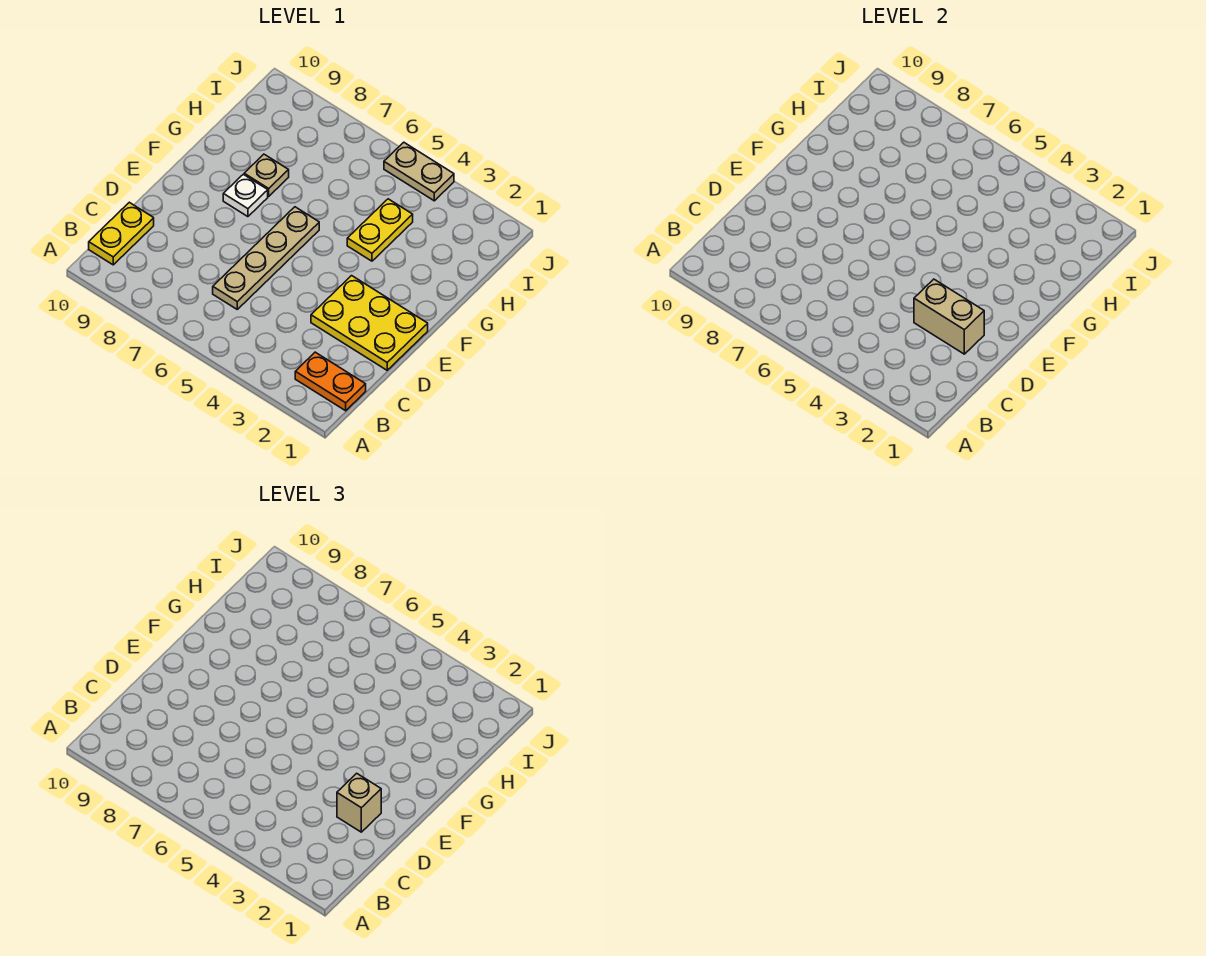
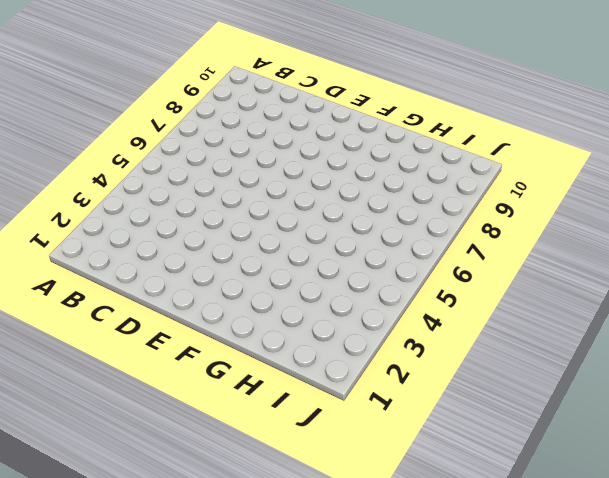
none -> orange plate B1:B2 level 1
none -> yellow plate B10:C10 level 1

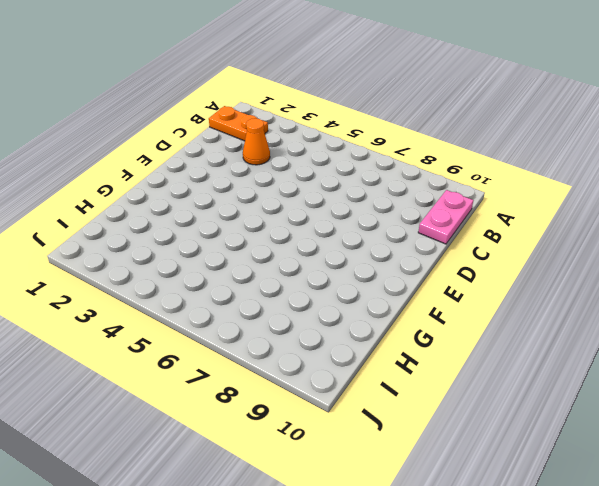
pink plate B10:C10 level 1 -> yellow plate B10:C10 level 1
orange cone C3 level 1 -> none
none -> tan plate C6:F6 level 1
none -> yellow plate D1:E3 level 1

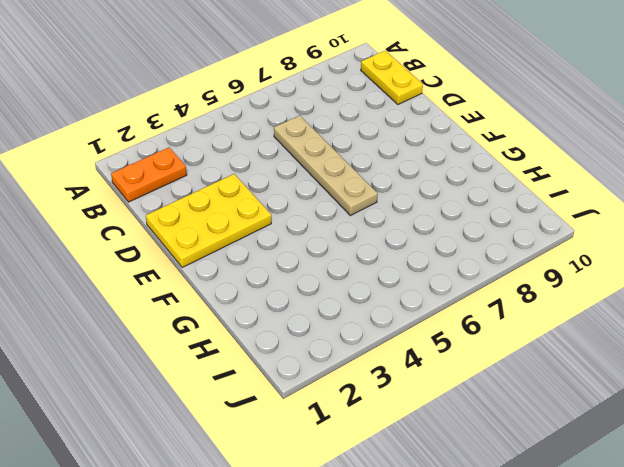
none -> white plate F8 level 1
none -> yellow plate G4:H4 level 1

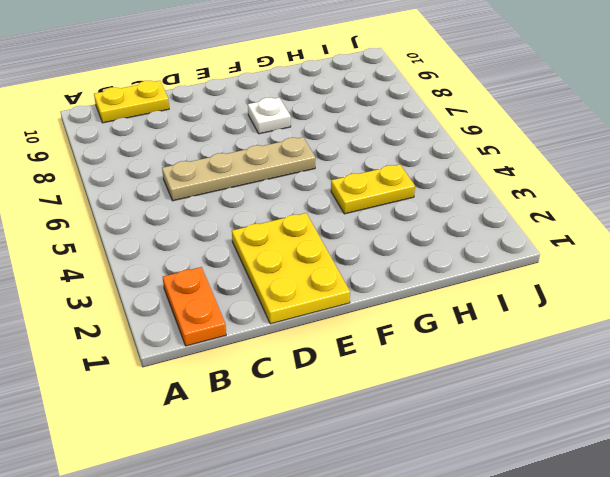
none -> tan plate G8 level 1
none -> tan plate J4:J5 level 1

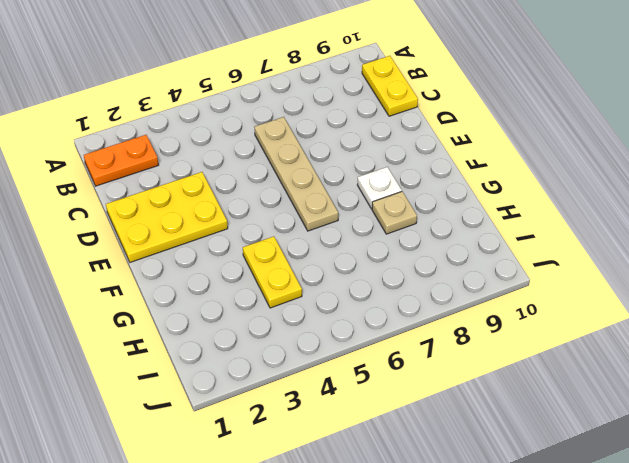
none -> tan plate J4:J5 level 1
none -> tan brick D2:D3 level 2

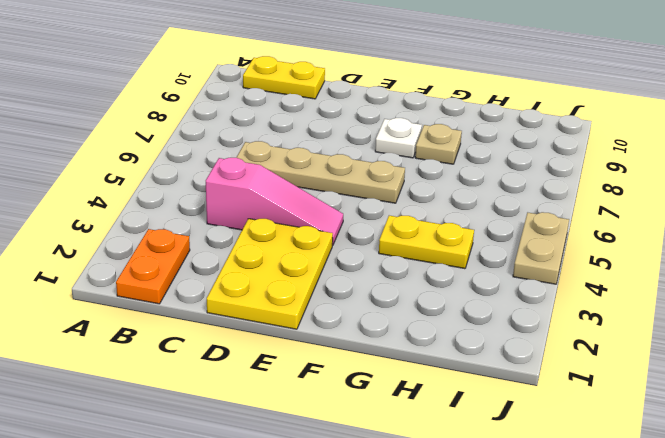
pink slope C4:E4 level 1 top C -> none
none -> tan brick D2:D3 level 2
none -> tan brick D2 level 3

